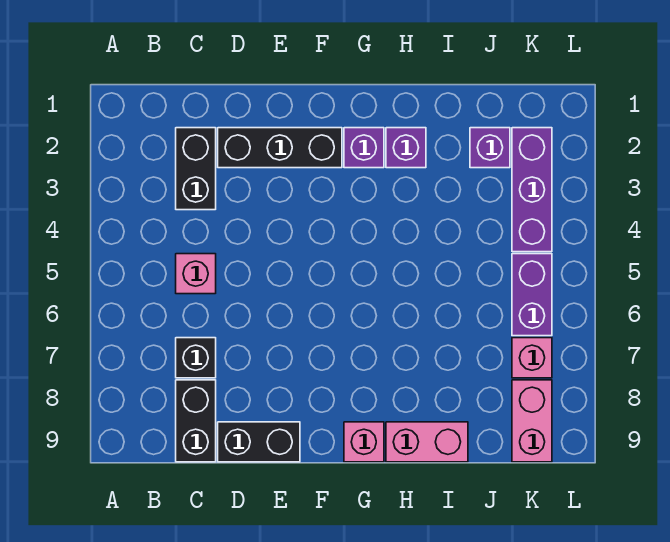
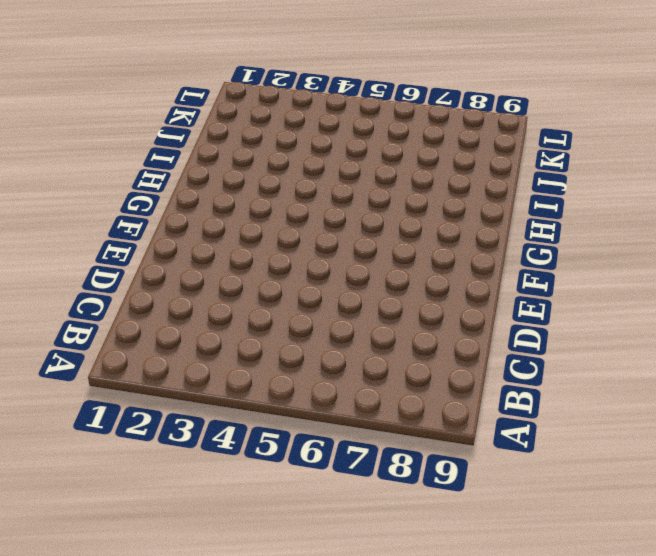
none -> black brick C2:C3 level 1
none -> pink brick C5 level 1
none -> black brick C7 level 1

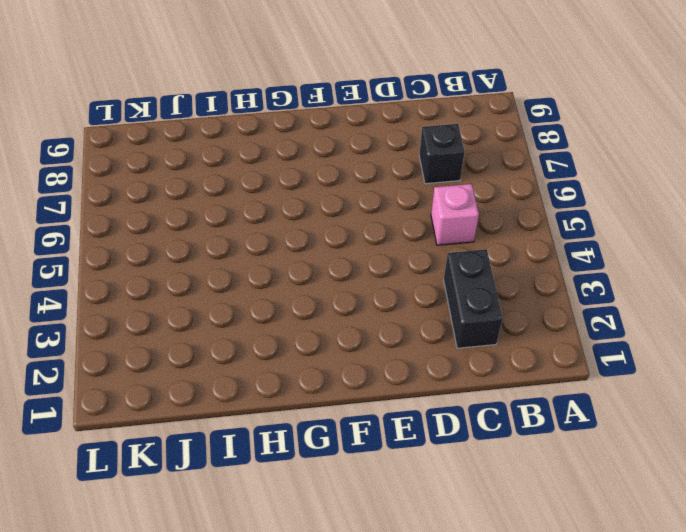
none -> black brick C8:C9 level 1
none -> black brick D2:F2 level 1
none -> black brick D9:E9 level 1

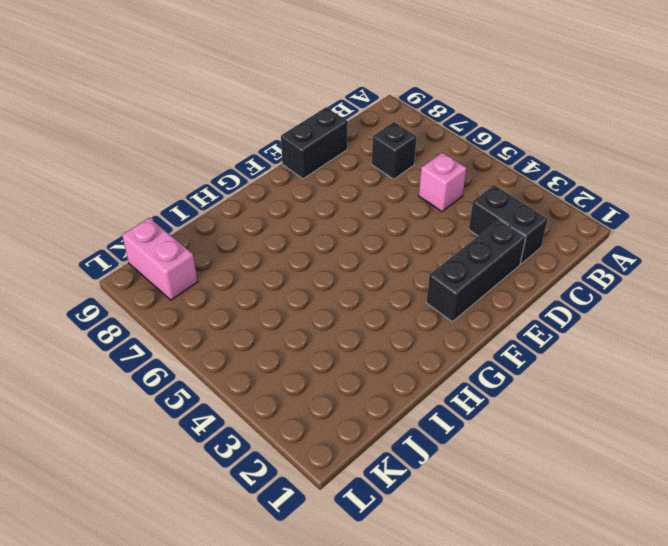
none -> black brick C8:C9 level 1
none -> purple brick G2 level 1
none -> pink brick G9 level 1

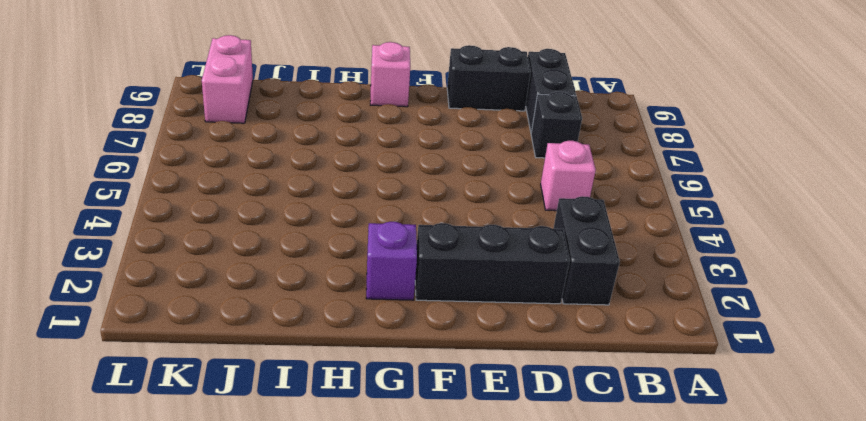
none -> purple brick H2 level 1
none -> pink brick H9:I9 level 1
none -> purple brick J2 level 1

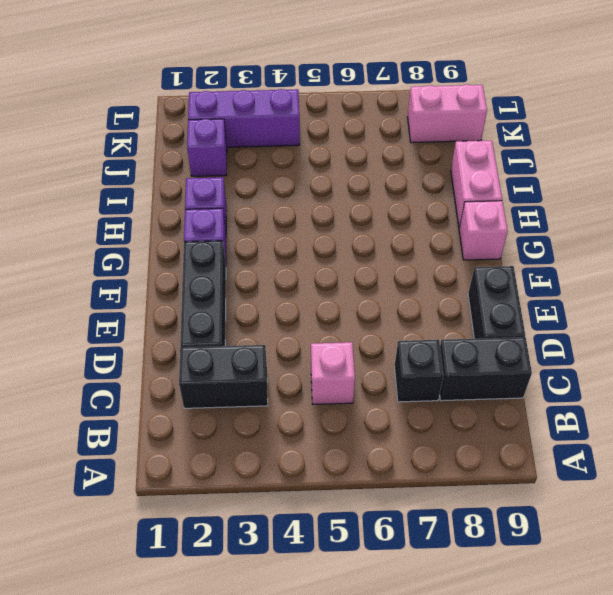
none -> purple brick K5:K6 level 1
none -> pink brick K7 level 1

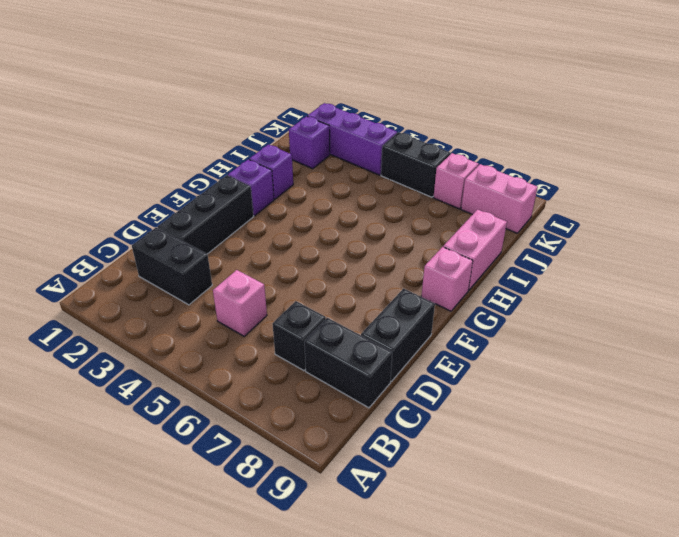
black brick K5:K6 level 1 -> purple brick K5:K6 level 1

